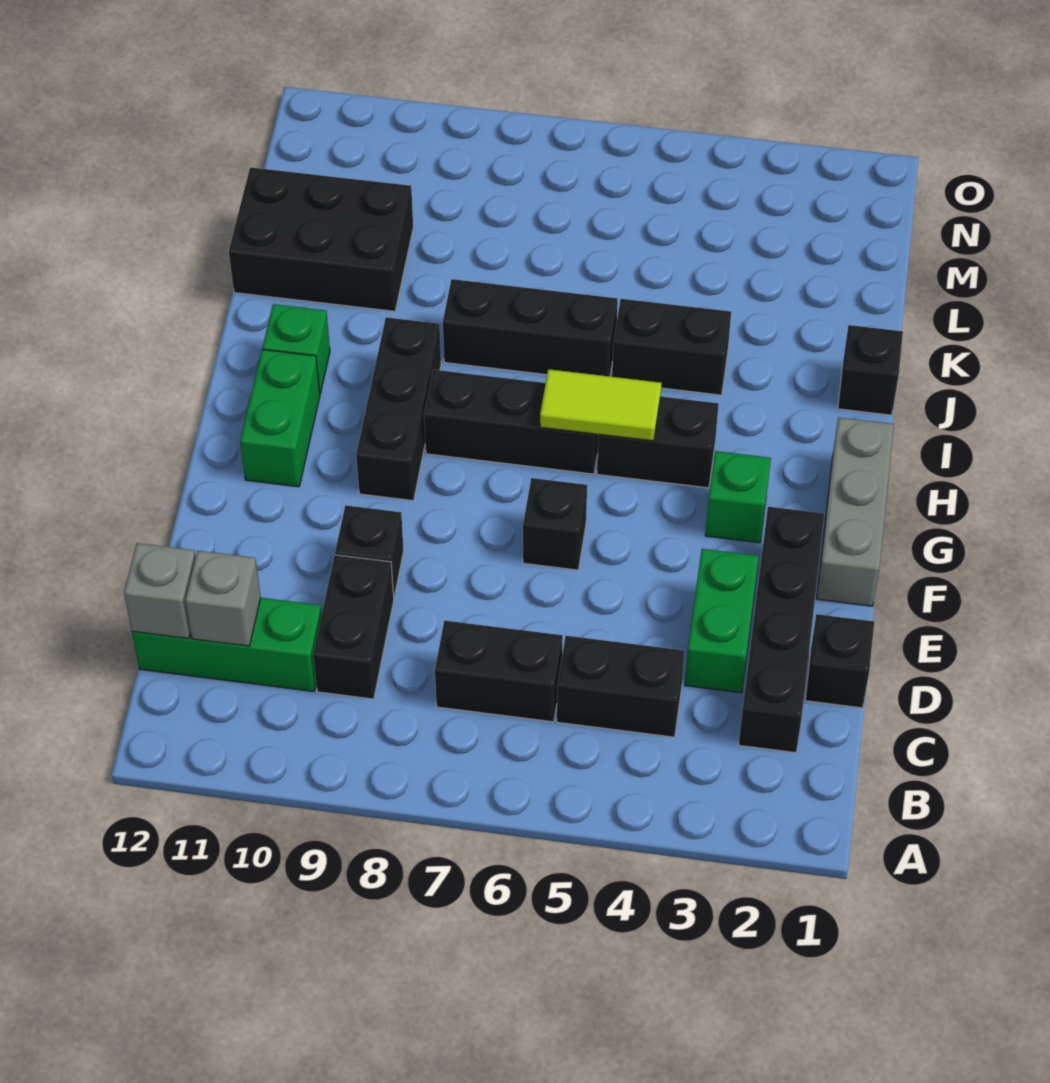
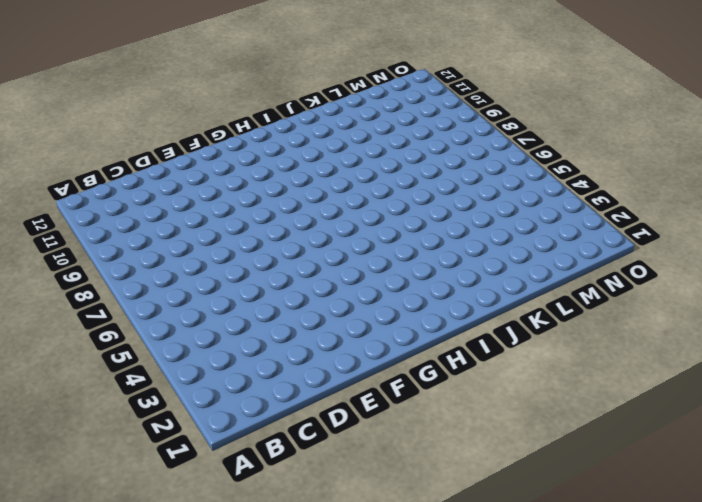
none -> black brick C2:F2 level 1
none -> black brick C4:C5 level 1
none -> black brick C6:C7 level 1

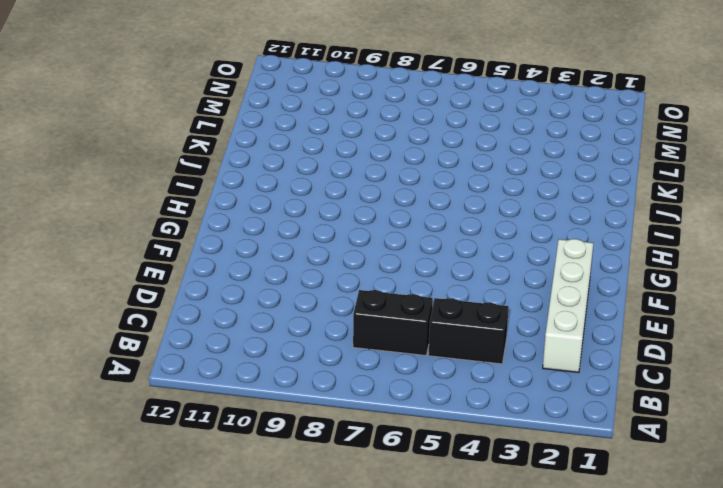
white brick C2:F2 level 1 -> black brick C2:F2 level 1
none -> black brick C9:D9 level 1
none -> green brick C10:C12 level 1
none -> black brick D1 level 1

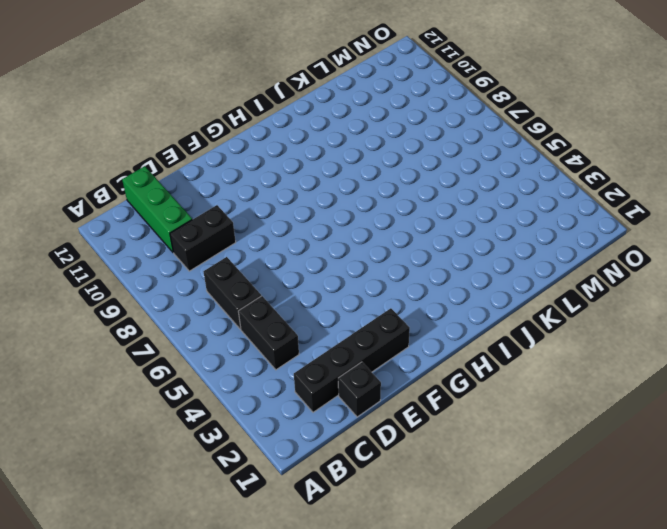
none -> green brick D3:E3 level 1
none -> black brick E9 level 1
none -> grey brick F1:H1 level 1

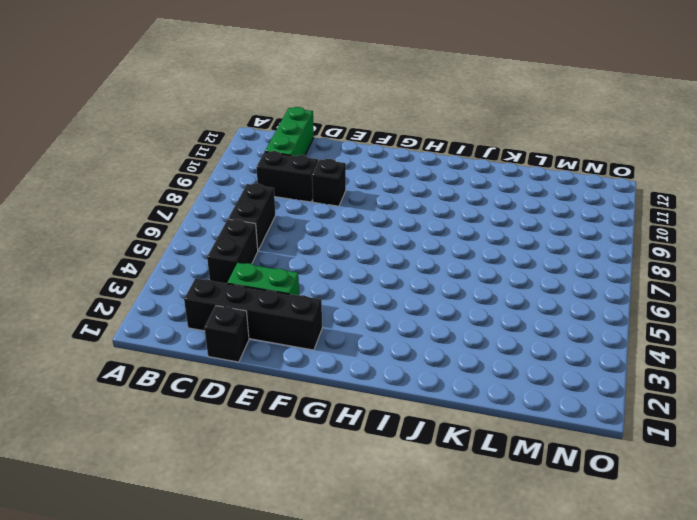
none -> grey brick F1:H1 level 1
none -> black brick F6 level 1
none -> green brick G3 level 1

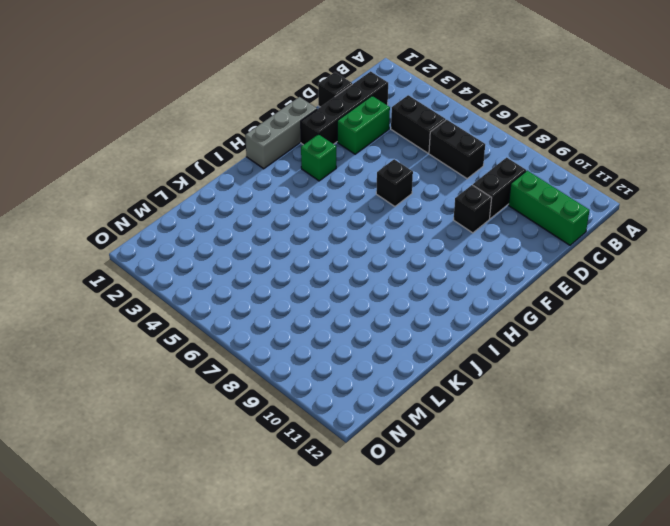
none -> black brick G9:I9 level 1
none -> green brick G11:H11 level 1
none -> black brick H4:H5 level 1

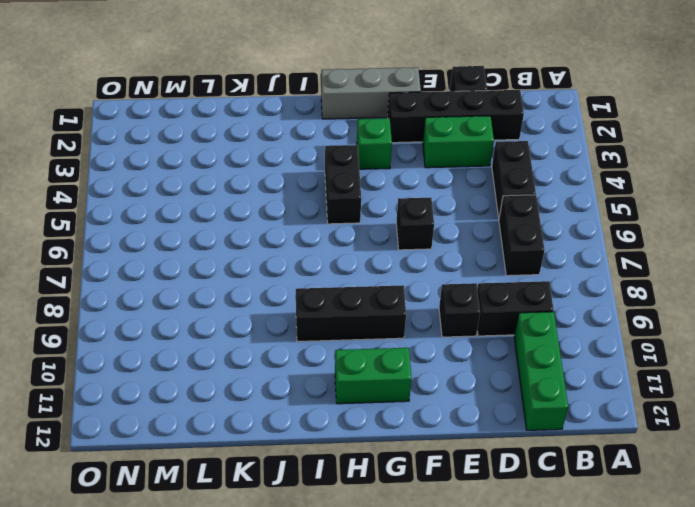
none -> black brick H6:H8 level 1
none -> green brick I11 level 1
none -> black brick J1 level 1

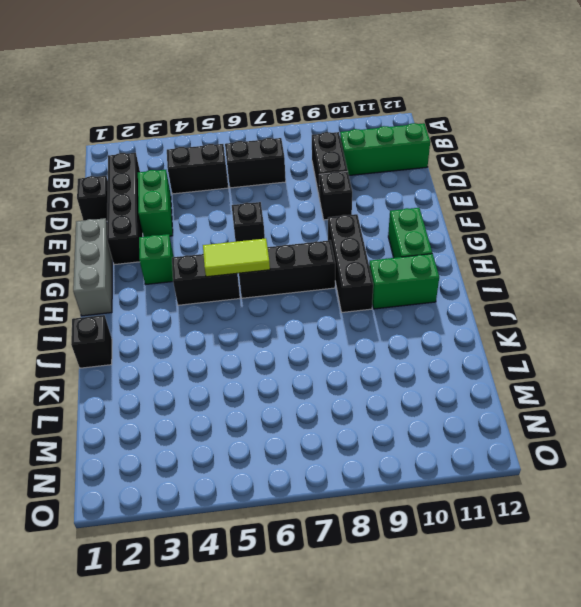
green brick I10:I11 level 1 -> green brick I11 level 1
none -> black brick J4:J5 level 1
none -> black brick J6:J8 level 1
none -> black brick K10:L12 level 1

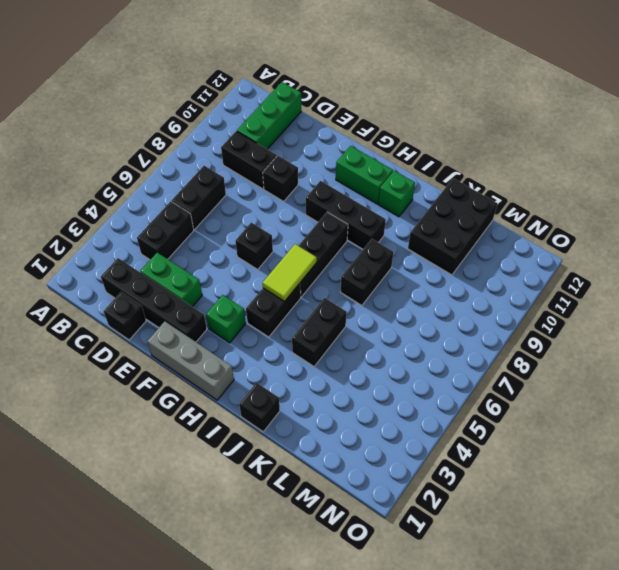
black brick J7:J8 level 1 -> black brick J6:J8 level 1
none -> grey brick C11 level 2
none -> grey brick C12 level 2

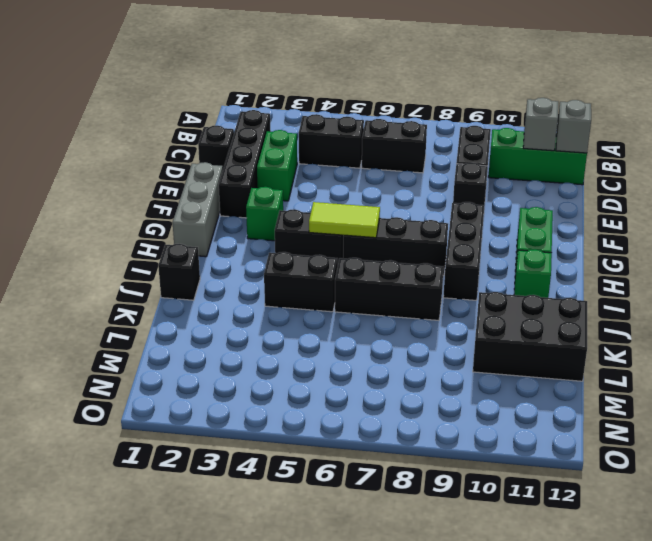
none -> black brick F6 level 1

